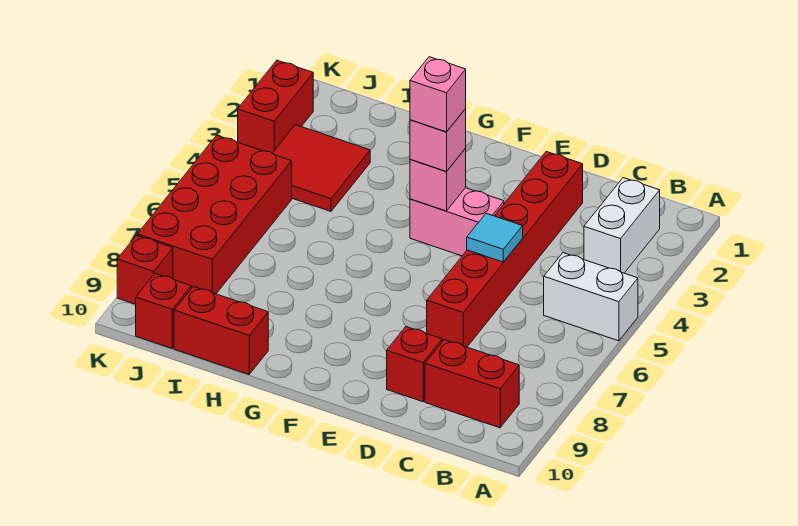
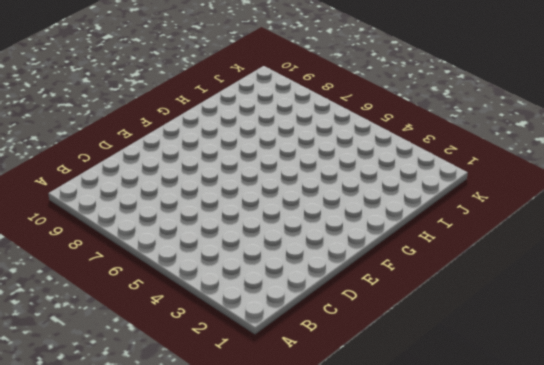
none -> white brick A5:B5 level 1
none -> white brick B2:B3 level 1
none -> red brick B9:C9 level 1

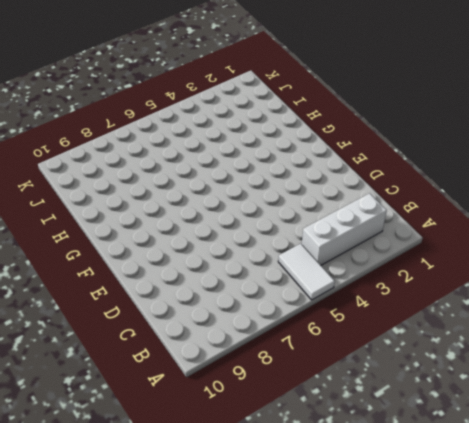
white tile A5:B5 level 1 -> white brick A5:B5 level 1
white brick B2:B4 level 1 -> white brick B2:B3 level 1
none -> red brick B9:C9 level 1
none -> red brick D2:D7 level 1
none -> red brick D9 level 1

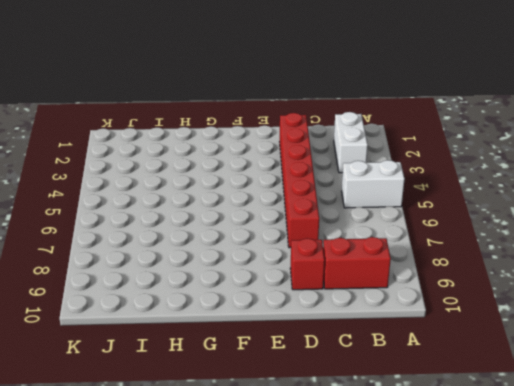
none -> pink brick E4:F4 level 1
none -> red brick H10:I10 level 1
none -> red tile I3:J4 level 1

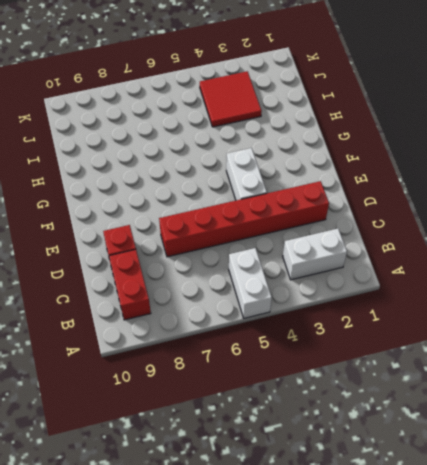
white brick E4:F4 level 1 -> pink brick E4:F4 level 1
none -> red brick H10:I10 level 1
none -> red brick J5:K8 level 1
none -> red brick J10 level 1

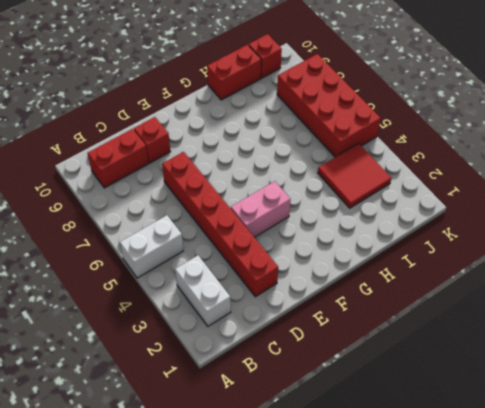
none -> red brick K2:K3 level 1
none -> red brick K9 level 1
none -> cyan tile D5 level 2

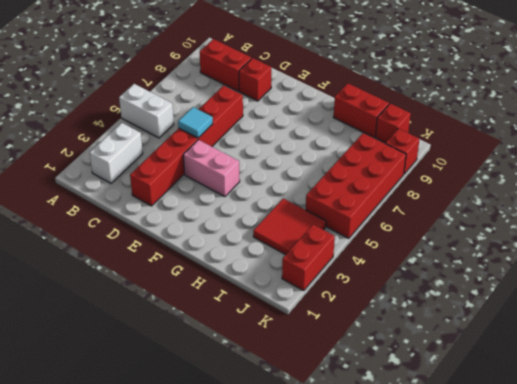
none -> pink brick F4 level 2
none -> pink brick F4 level 3
none -> pink brick F4 level 4

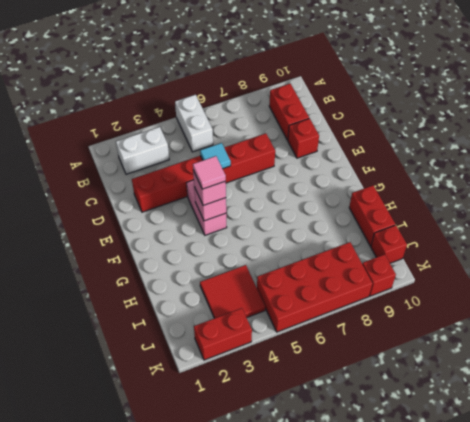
pink tile F4 level 4 -> pink brick F4 level 4

